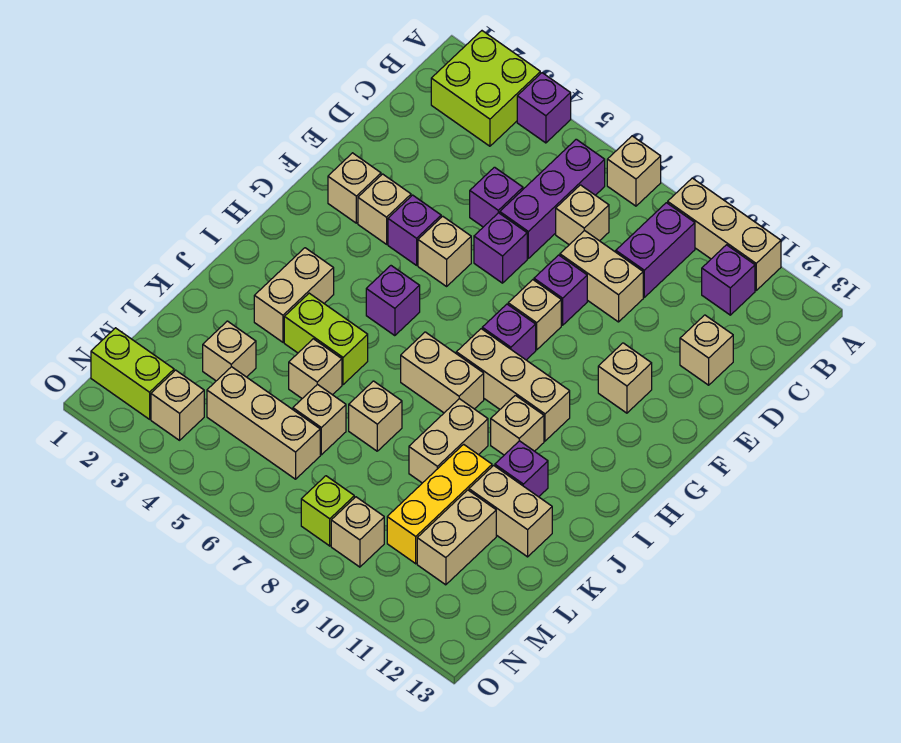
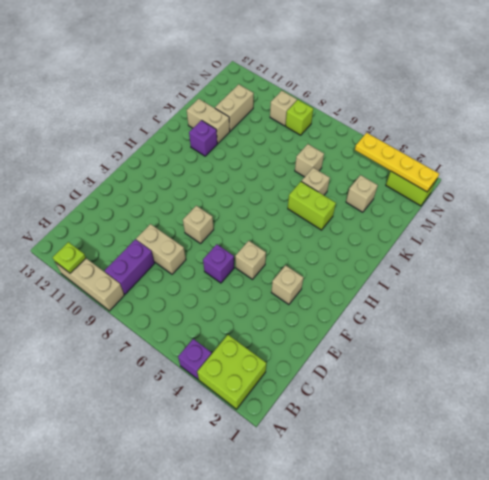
lime plate A11 level 2 -> none
yellow plate N1:N4 level 2 -> none
none -> tan brick A7 level 1
none -> purple brick B6:D6 level 1
none -> purple brick B11 level 1
none -> tan brick C7 level 1

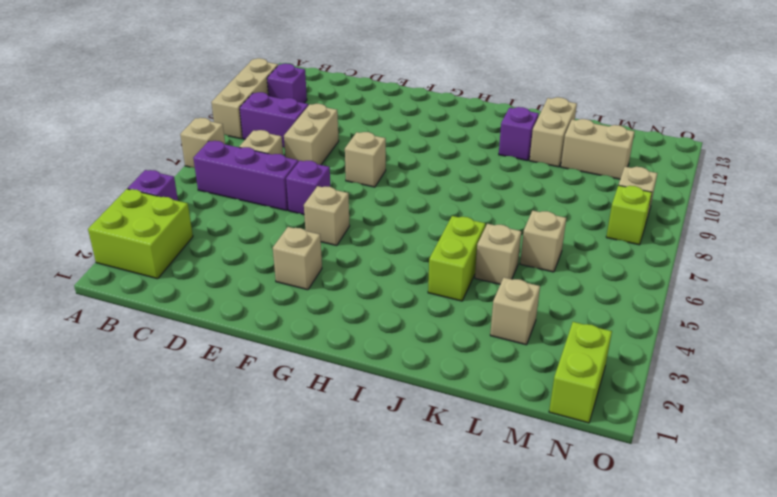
none -> purple brick D5 level 1
none -> tan brick D12 level 1
none -> purple brick E8 level 1
none -> tan brick F2 level 1

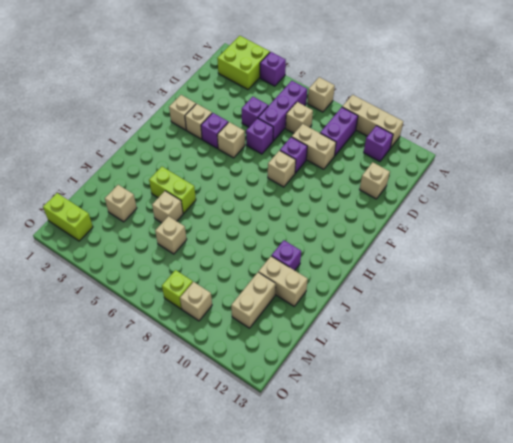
none -> tan brick F11 level 1
none -> purple brick G8 level 1
none -> purple brick H5 level 1
none -> tan brick H8:H10 level 1

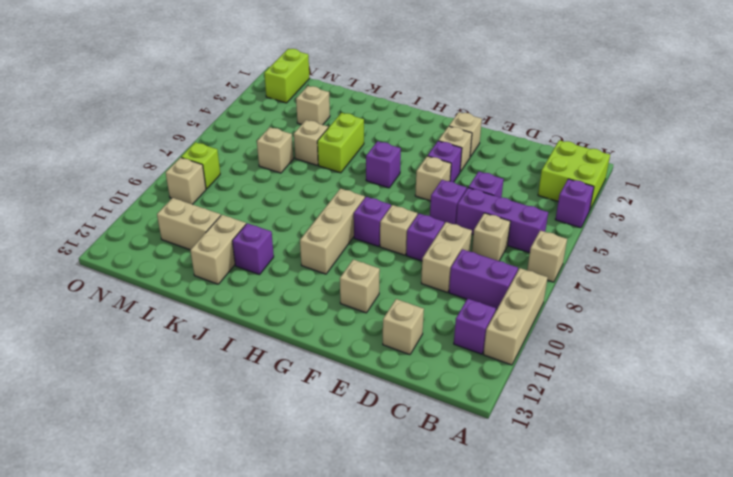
none -> tan brick I3:J3 level 1
none -> tan brick I7:I8 level 1
none -> tan brick I10 level 1
none -> tan brick J9:K9 level 1

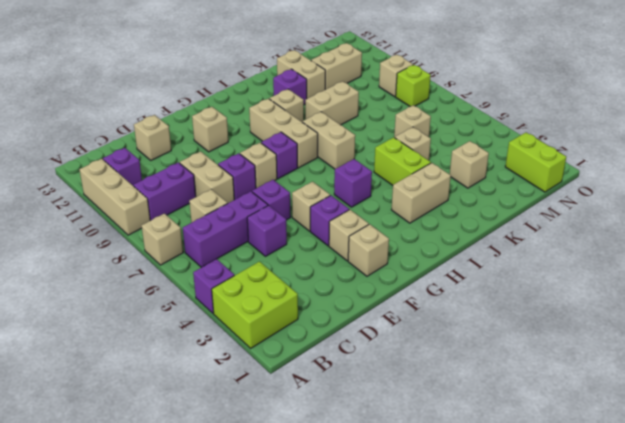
none -> tan brick K7 level 1
none -> yellow brick K10:M10 level 1
none -> tan brick M4:M6 level 1
none -> tan brick N3 level 1

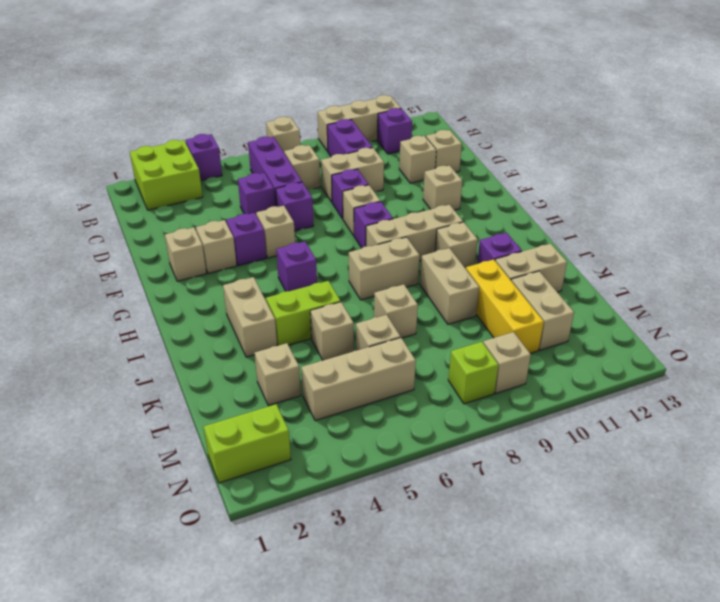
tan brick D11 level 1 -> tan brick N3 level 1

